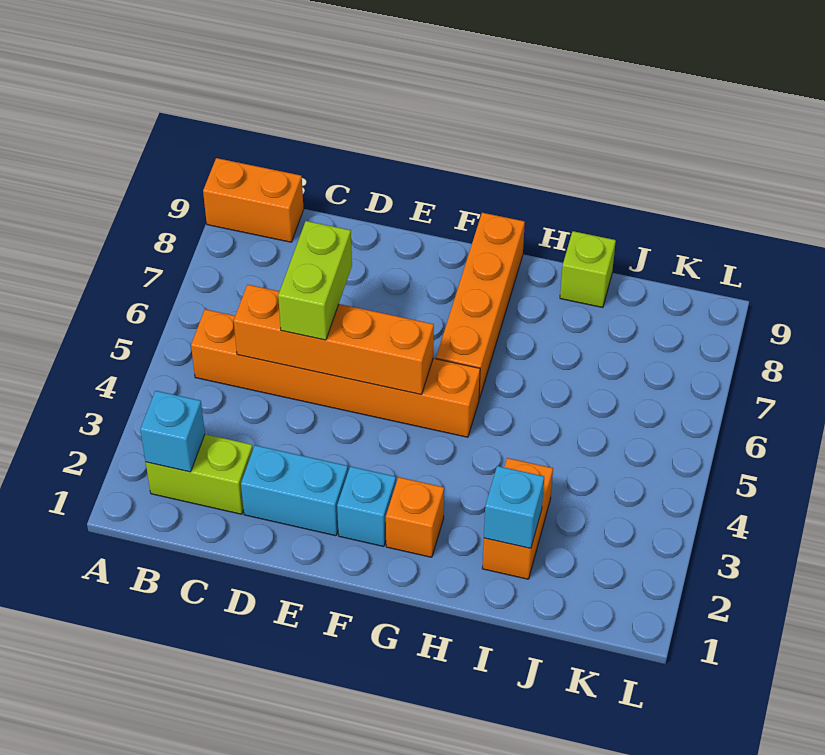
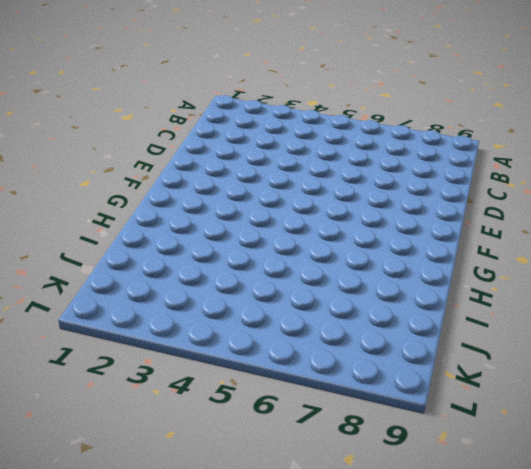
none -> orange brick A9:B9 level 1
none -> lime brick B2:C2 level 1
none -> orange brick B5:G5 level 1

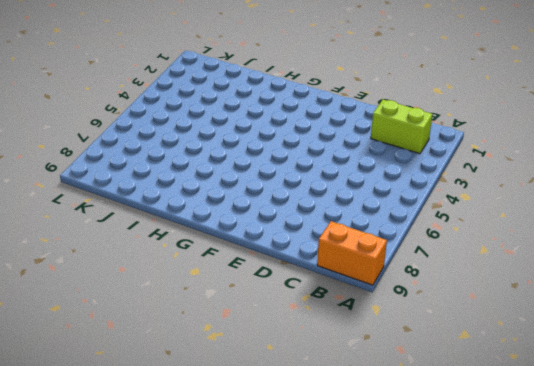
none -> orange brick B5:G5 level 1
none -> cyan brick D2:E2 level 1
none -> cyan brick F2 level 1

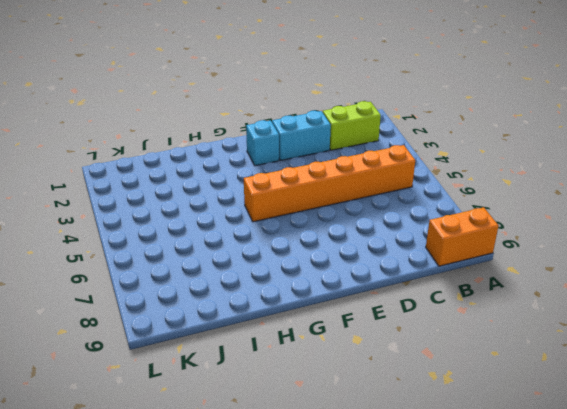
none -> orange brick G2 level 1
none -> orange brick G6:G9 level 1
none -> orange brick I2:I3 level 1

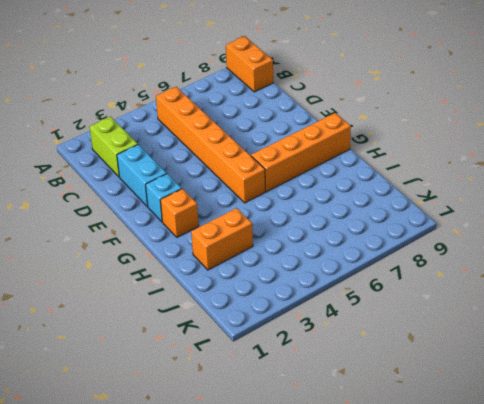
none -> lime brick I9 level 1
none -> cyan brick B2 level 2
none -> orange brick C5:F5 level 2

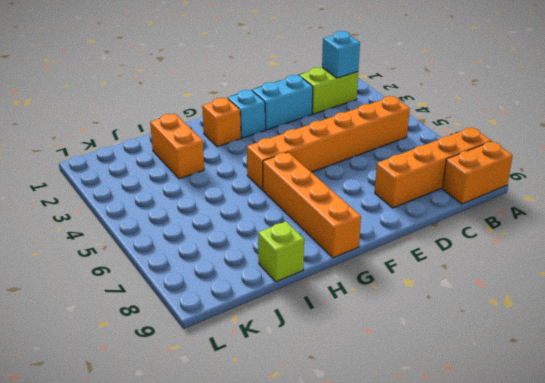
orange brick A8:D8 level 1 -> orange brick C5:F5 level 2
none -> cyan brick I2 level 2
none -> lime brick D5:D6 level 3

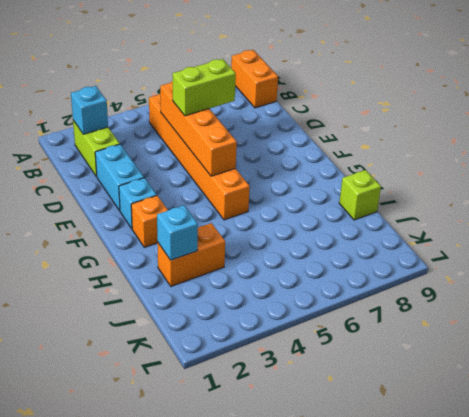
none -> orange brick G6:G9 level 1

